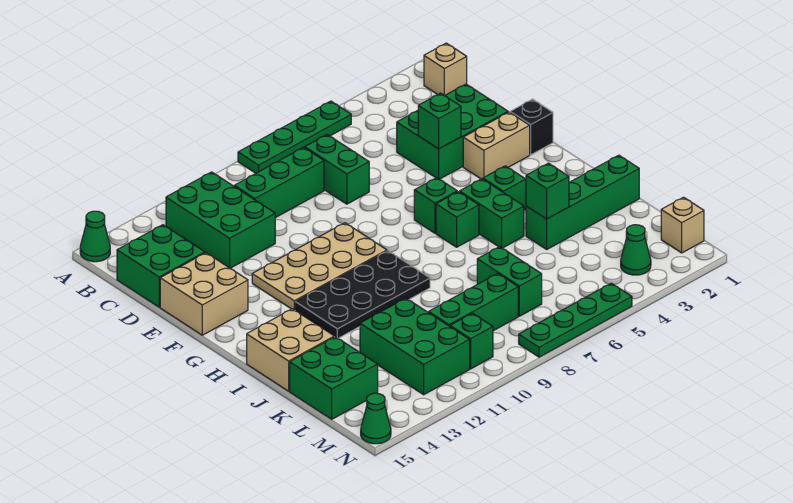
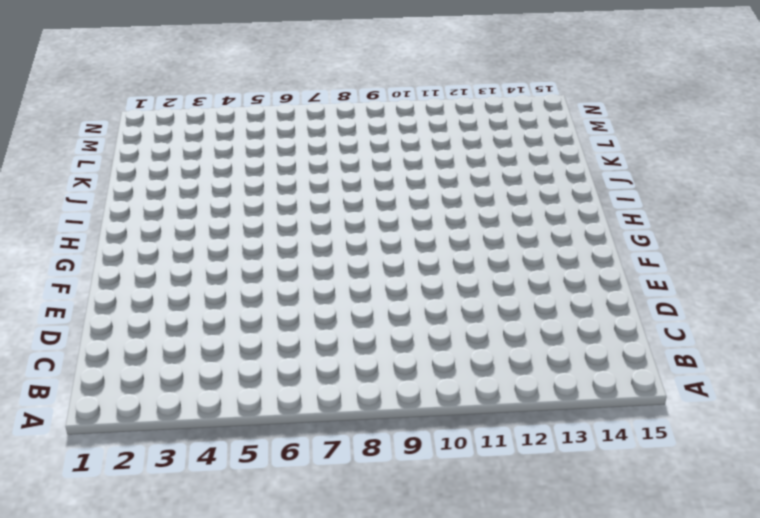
none -> green plate A5:A8 level 1
none -> green cone A15 level 1
none -> tan brick B1 level 1
none -> green brick B11:D12 level 1

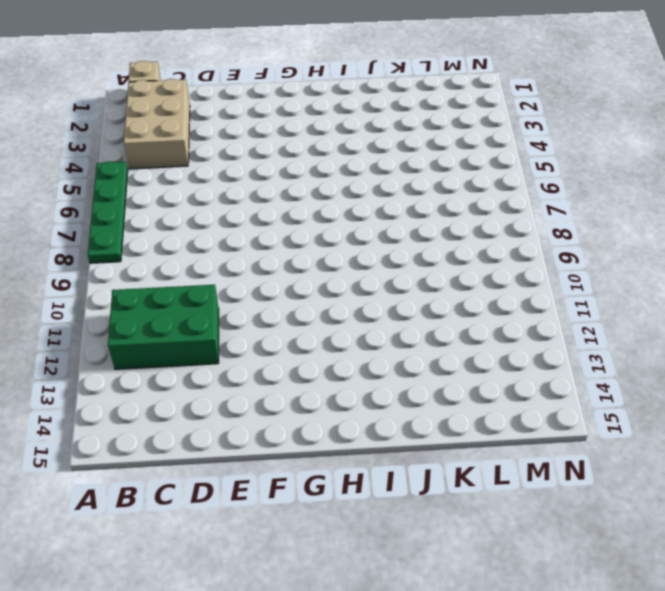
tan brick B2:C4 level 1 -> none
none -> green cone A15 level 1
none -> green brick C7:D7 level 1
none -> green brick C8:C10 level 1
none -> green brick C14:D15 level 1

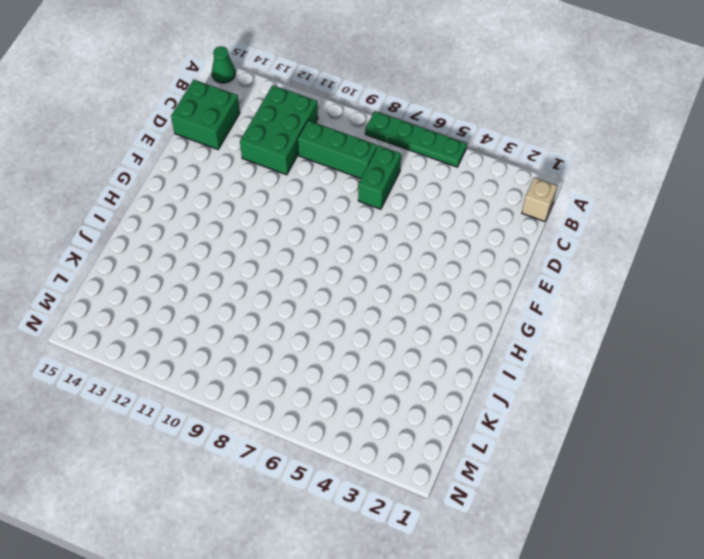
none -> green brick D2:E4 level 1
none -> tan brick E14:F15 level 1
none -> black brick F1 level 1
none -> tan brick F2:F3 level 1

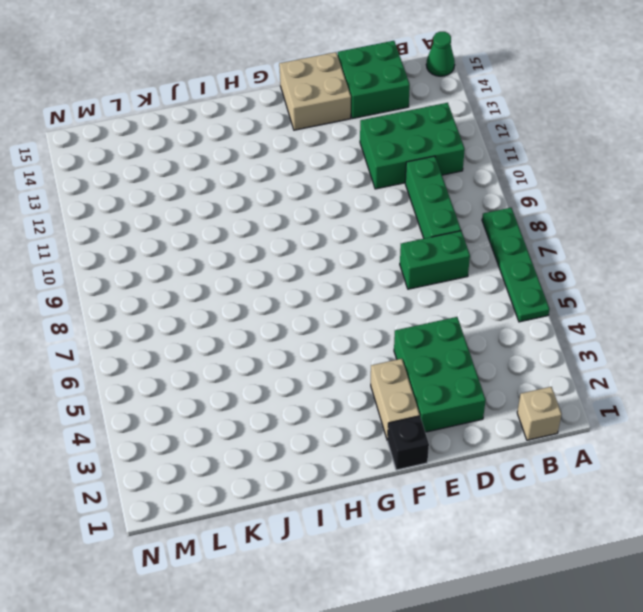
none -> tan plate F9:G12 level 1
none -> green brick G6 level 1
none -> green brick H4 level 1
none -> green brick H5:I5 level 1

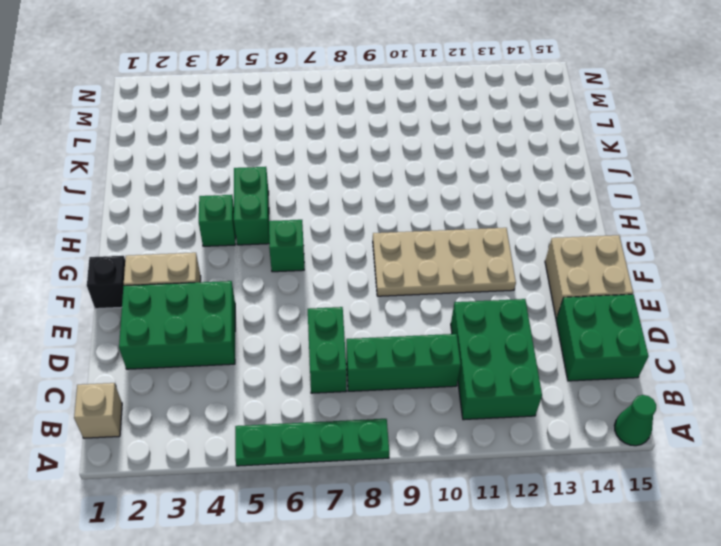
none -> green brick H6 level 1
none -> black plate H9:I12 level 1
none -> tan brick I14:J15 level 1
none -> green brick J1:J4 level 1

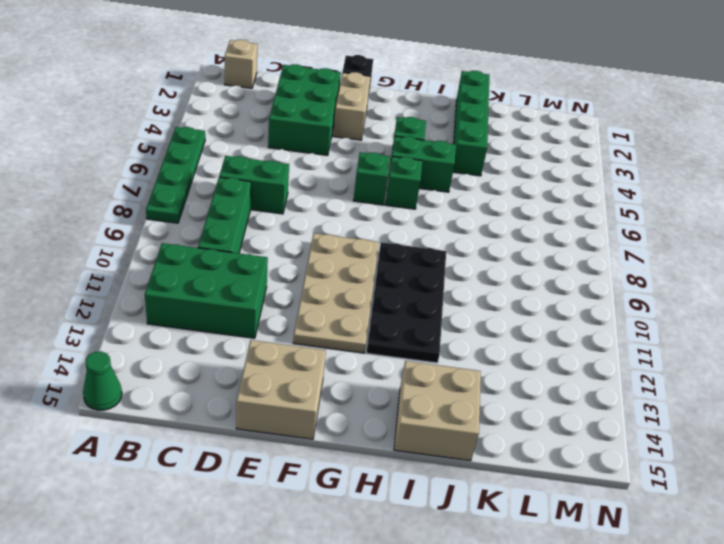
none -> green brick C14:D15 level 1
none -> green brick K7:L7 level 1
none -> green brick K11:M12 level 1
none -> green brick K14:L15 level 1

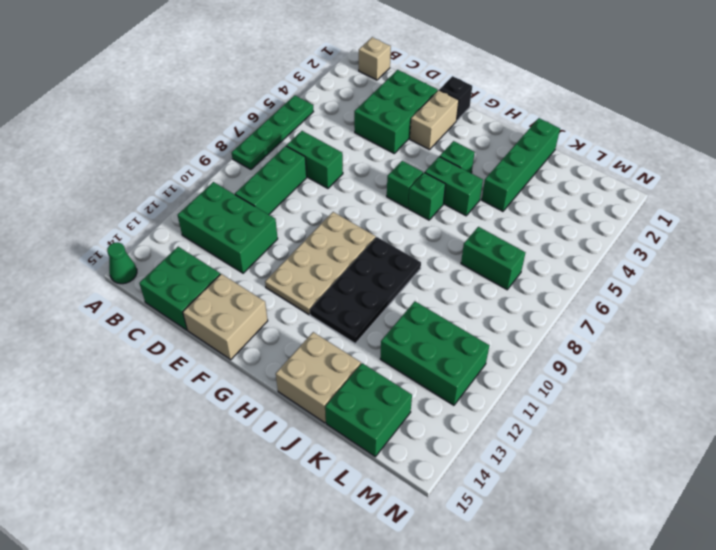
none -> green brick L8:L10 level 1
none -> tan brick M1 level 1
none -> green cone M3 level 1
none -> green brick M10 level 1

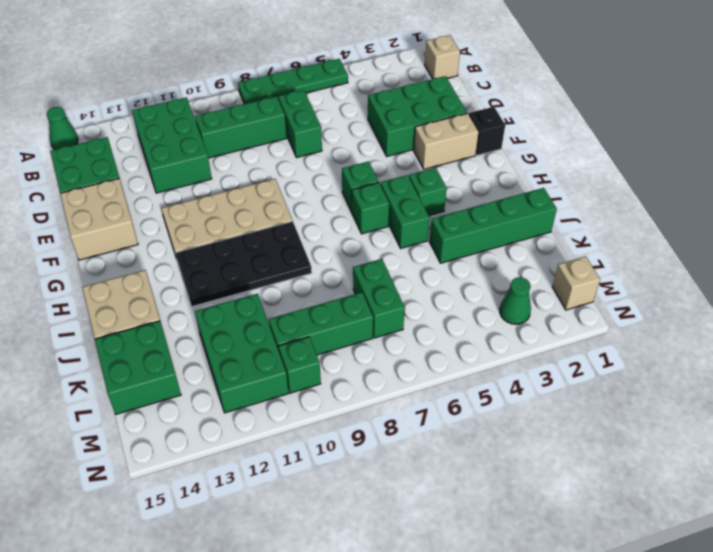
none -> green plate N5:N8 level 1
none -> green cone N15 level 1
none -> green brick E4 level 2
none -> green brick J4 level 2

